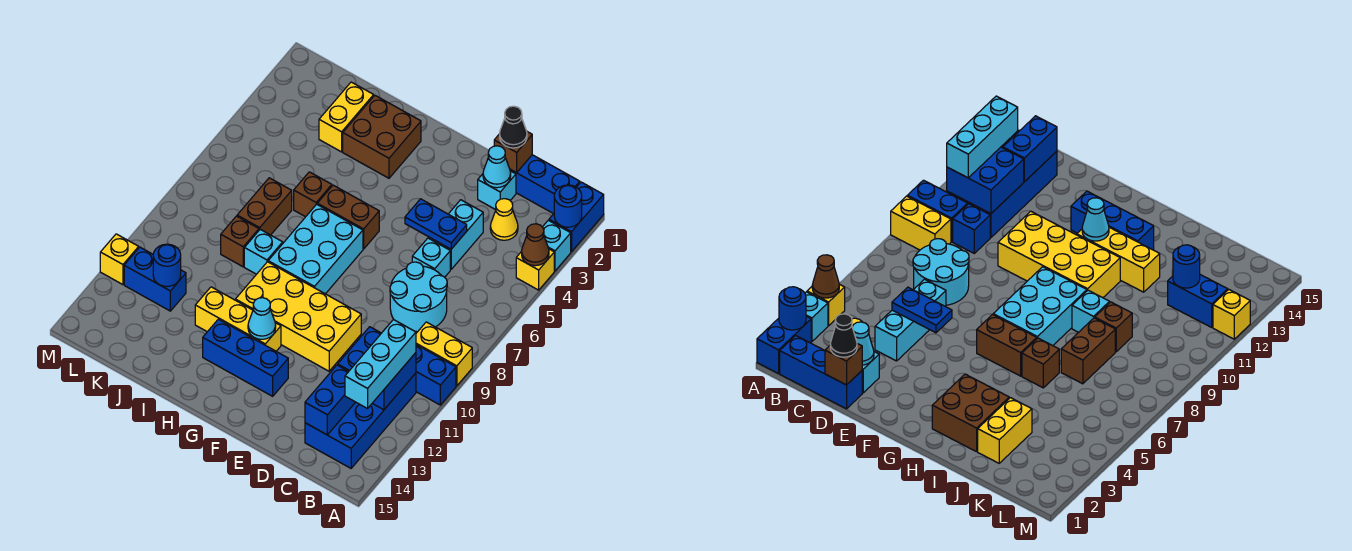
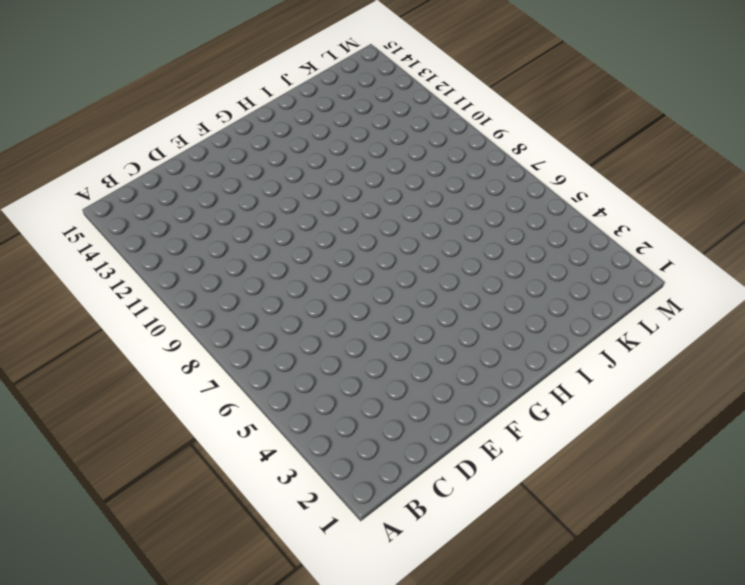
none -> blue brick A1:A2 level 1
none -> cyan brick A3 level 1
none -> yellow brick A4 level 1
none -> yellow brick A9:B9 level 1

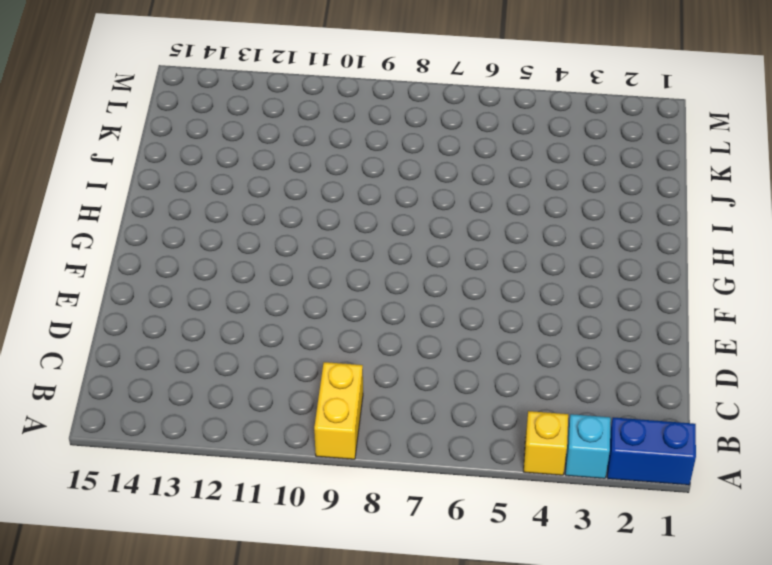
none -> blue brick A10:B10 level 1
none -> blue brick B1:D1 level 1
none -> blue brick B11:C14 level 1
none -> yellow cone C3 level 1

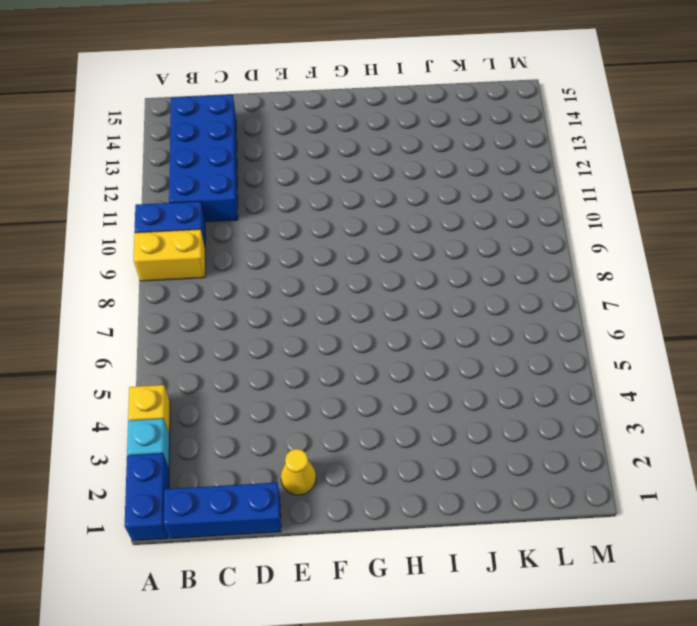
yellow cone E2 level 1 -> yellow cone C3 level 1
none -> cyan round brick C7:D8 level 1
none -> blue brick C10 level 1
none -> cyan brick D2 level 1
none -> cyan brick D4:D5 level 1

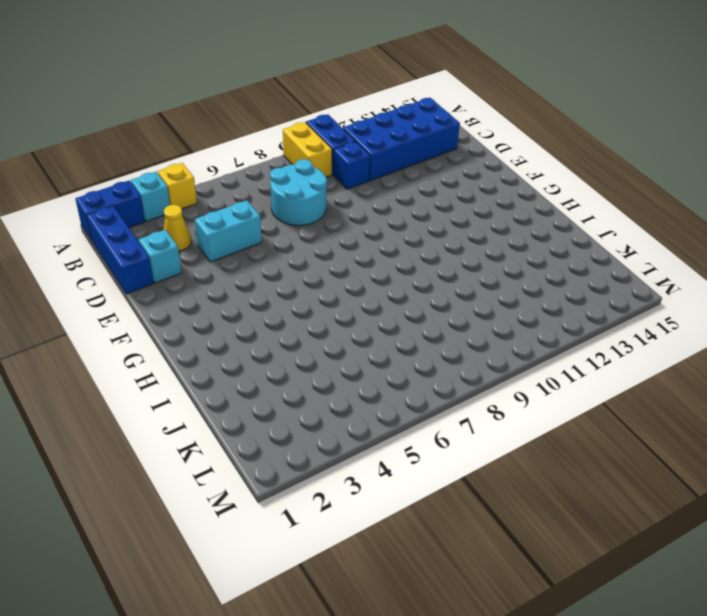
none -> cyan brick D6 level 1
none -> yellow brick E10:H11 level 1
none -> blue brick F13:H13 level 1
none -> brown brick G6:H6 level 1

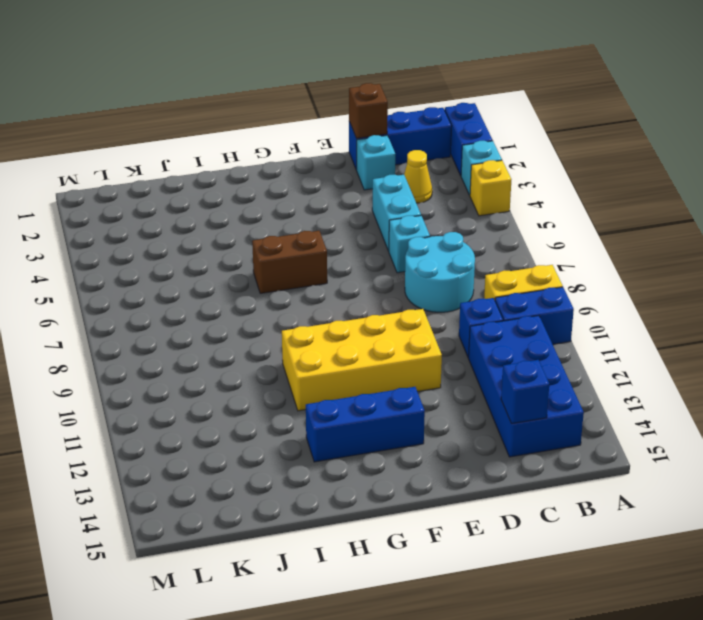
blue brick C14 level 2 -> blue brick C13:C14 level 2
none -> cyan brick G7:H9 level 1
none -> yellow brick G12:I12 level 1
none -> brown brick H2:I3 level 1
none -> brown brick I6 level 1

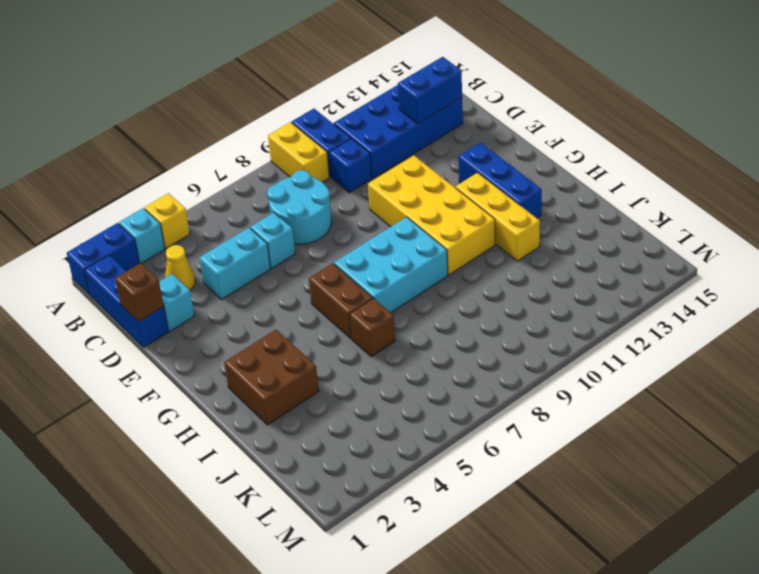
none -> cyan brick I9 level 1
none -> yellow brick J2:J3 level 1
none -> brown brick J7:J8 level 1
none -> brown brick J9 level 1

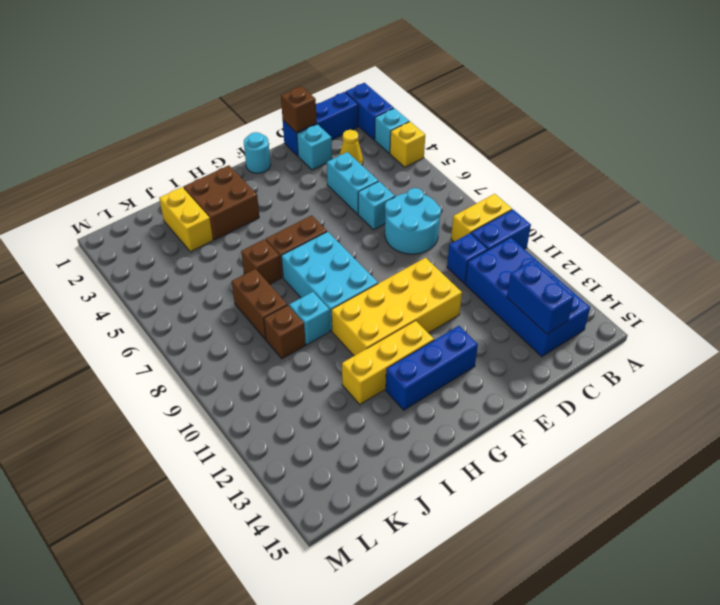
cyan round brick F1 level 1 -> none
none -> blue brick K12:L12 level 1
none -> yellow brick M12 level 1
none -> blue round brick A2 level 2
none -> brown cone A4 level 2

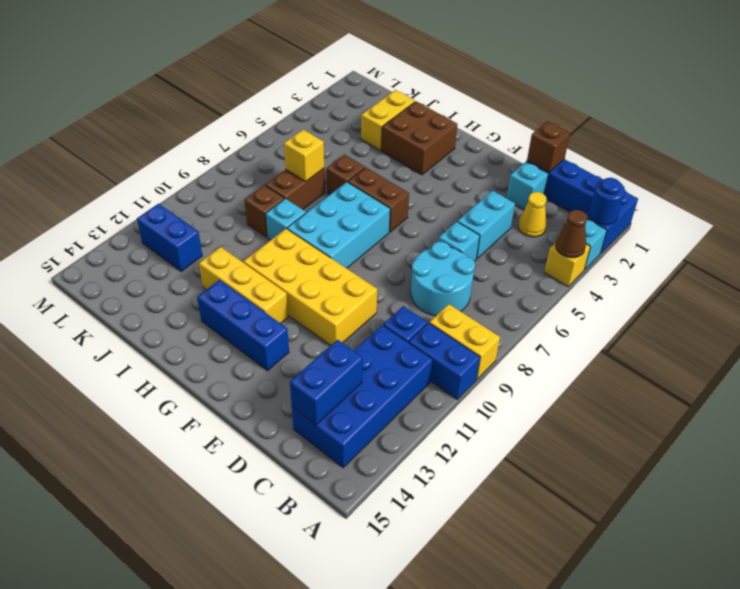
yellow brick J7 level 2 -> yellow brick M12 level 1
none -> blue brick B11:C12 level 2
none -> cyan cone D2 level 2
none -> blue plate D5:E5 level 2
none -> cyan cone G12 level 2

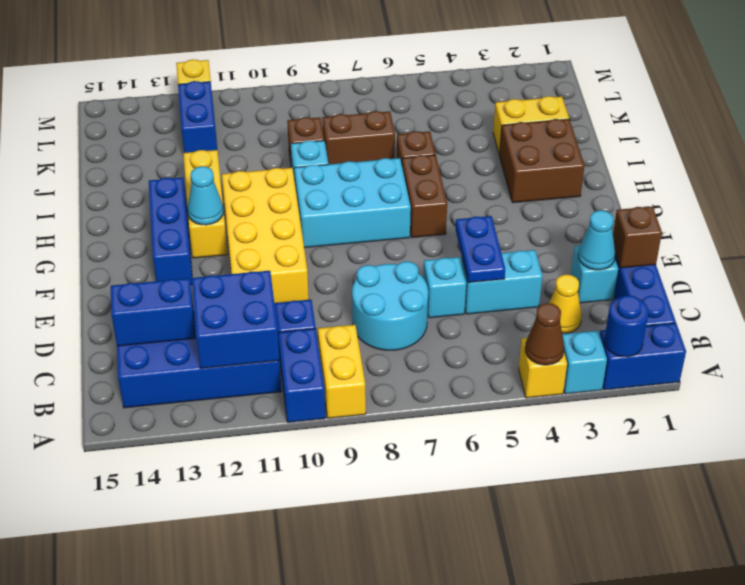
none -> blue round brick K12 level 2
none -> cyan brick B11:B13 level 3
none -> black cone D1 level 3

